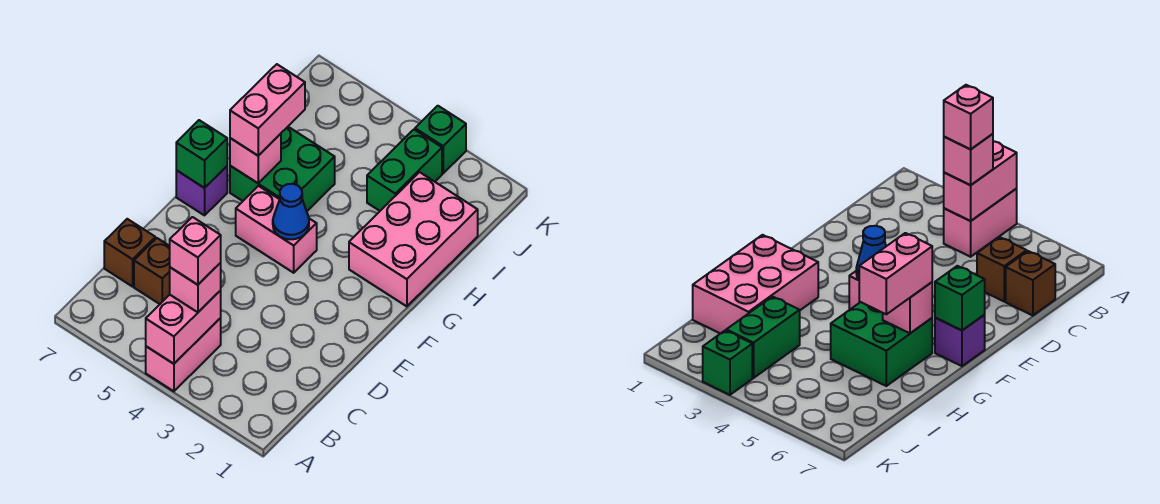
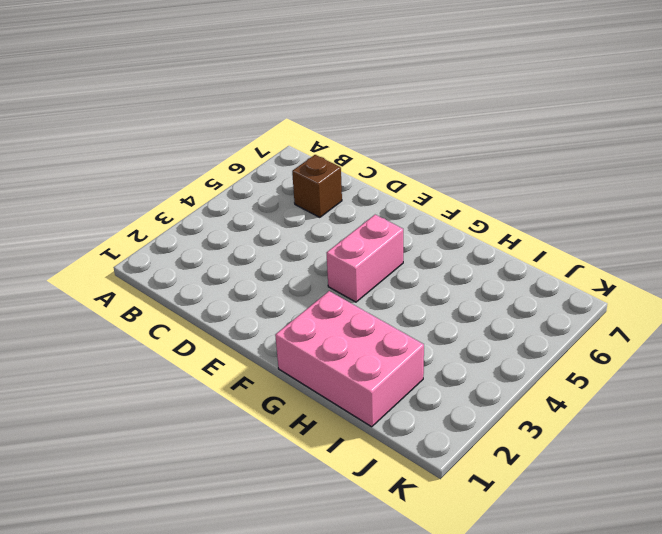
none -> pink brick A4:B4 level 1
none -> brown brick C7 level 1
none -> purple brick F7 level 1

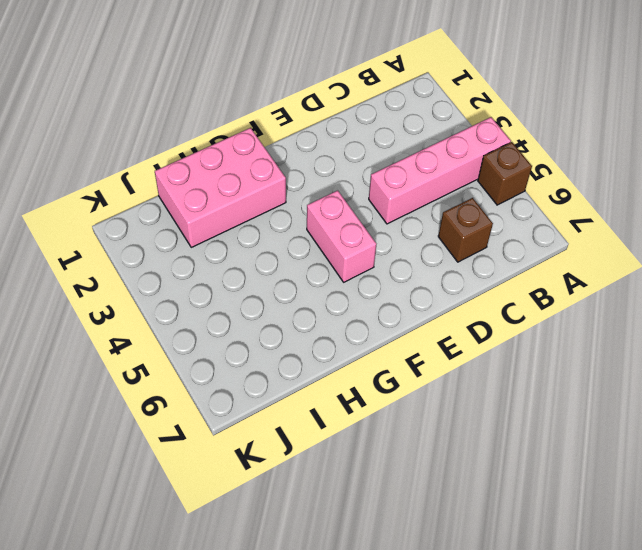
pink brick A4:D4 level 1 -> pink brick A4:B4 level 1
brown brick A5 level 1 -> brown brick C7 level 1
none -> purple brick F7 level 1
none -> green brick G5:H6 level 1
none -> green brick I3:J3 level 1

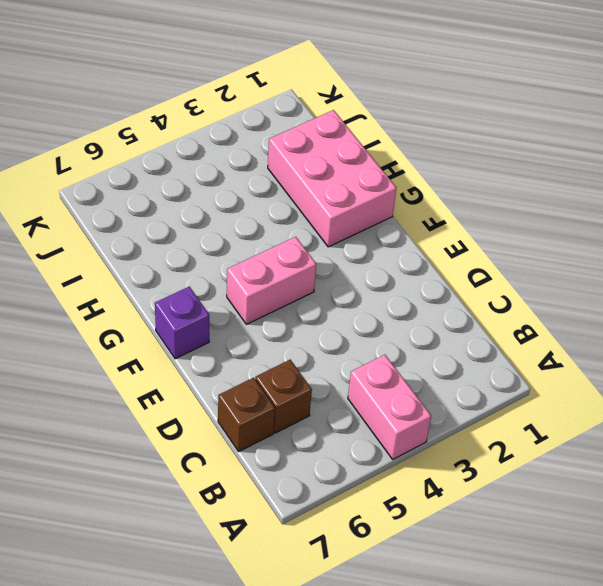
none -> green brick G5:H6 level 1
none -> green brick I3:J3 level 1
none -> green brick K3 level 1

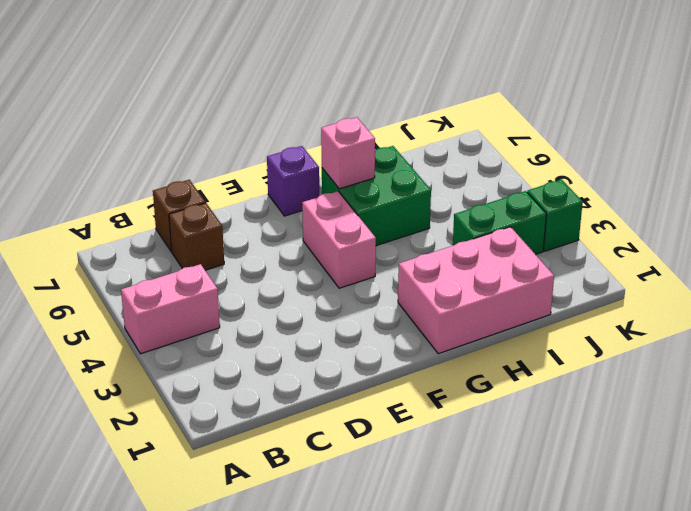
none -> pink brick A4:B4 level 2
none -> blue cone F4 level 2
none -> green brick F7 level 2

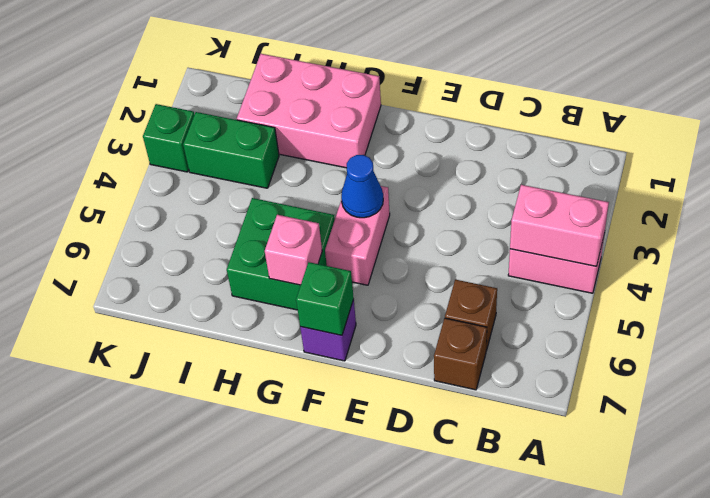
none -> pink brick B4 level 3
none -> pink brick G6:H6 level 3
none -> pink brick B4 level 4

